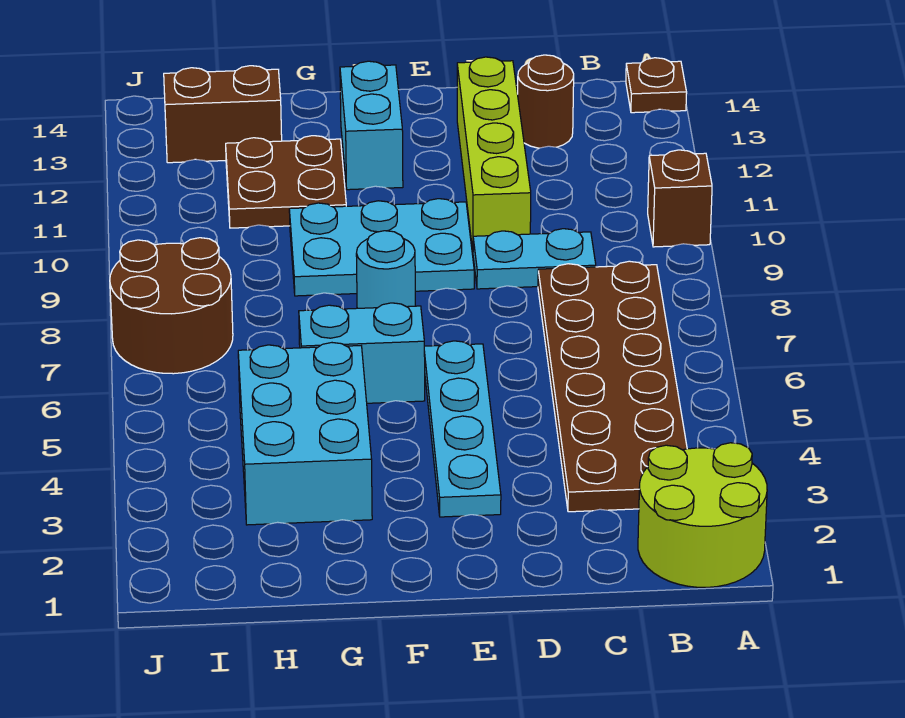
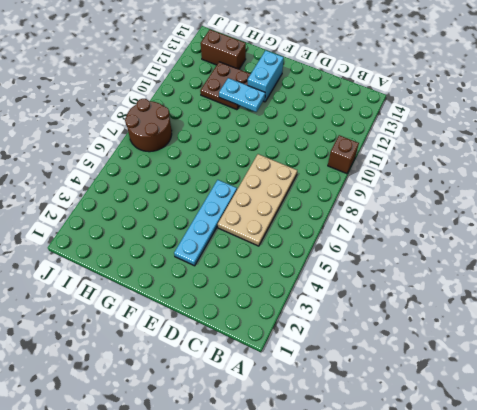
tan plate C5:D8 level 1 -> brown plate B3:C8 level 1
cyan plate F11:G11 level 2 -> cyan plate C9:D9 level 1
none -> lime round brick A1:B2 level 1
none -> brown plate A14 level 1
none -> brown round brick C13 level 1

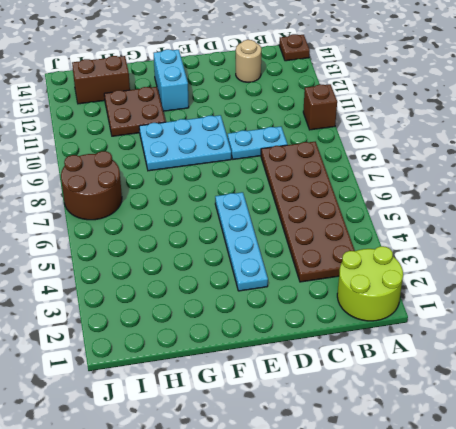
tan round brick C13 level 1 -> brown round brick C13 level 1
none -> lime brick D10:D13 level 1
none -> cyan brick F6:G6 level 1
none -> cyan round brick F8 level 1

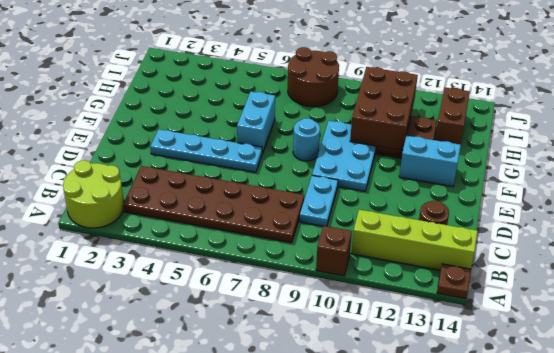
lime brick B11:B14 level 1 -> lime brick D10:D13 level 1
brown brick G10:I11 level 2 -> none
none -> cyan brick G3:H5 level 1

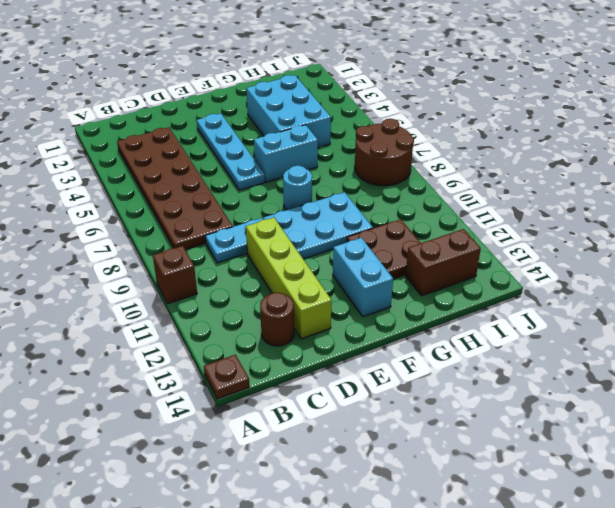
none -> lime round brick A1:B2 level 1

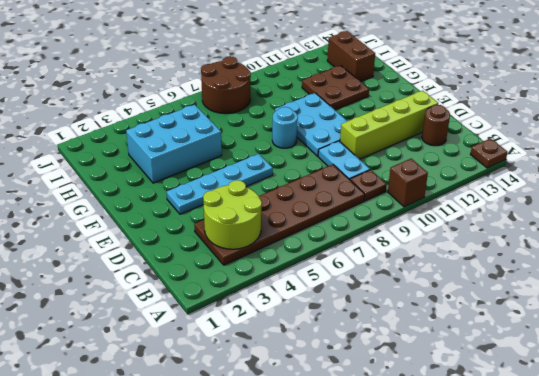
lime round brick B3:C4 level 2 -> lime round brick A1:B2 level 1
brown plate B9 level 1 -> none
none -> cyan brick F6:G6 level 1
none -> cyan brick F12:F13 level 1

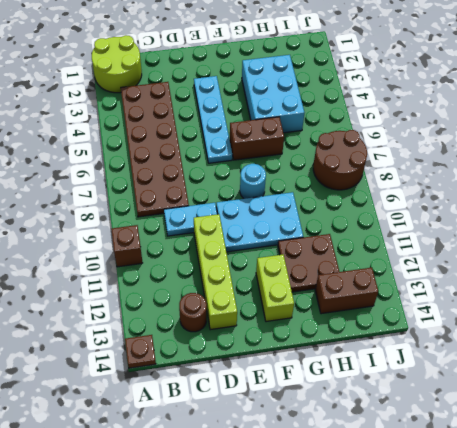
brown brick F6:G6 level 1 -> cyan brick F6:G6 level 1
lime brick F12:F13 level 1 -> cyan brick F12:F13 level 1

